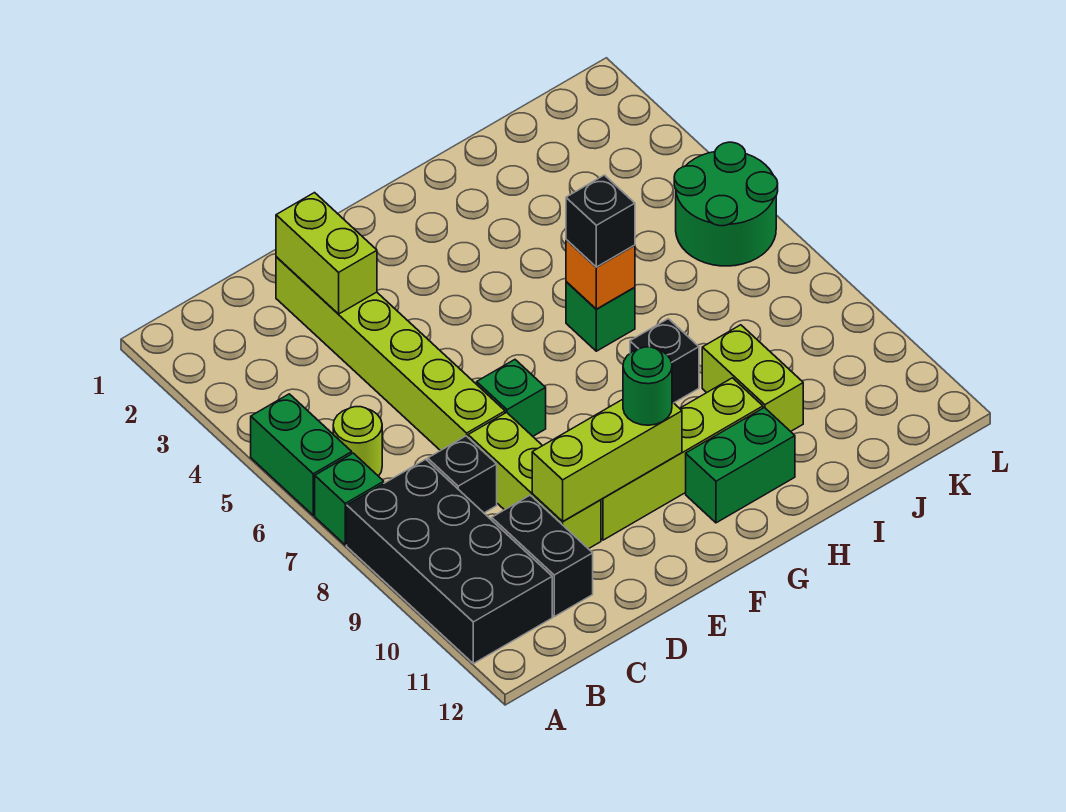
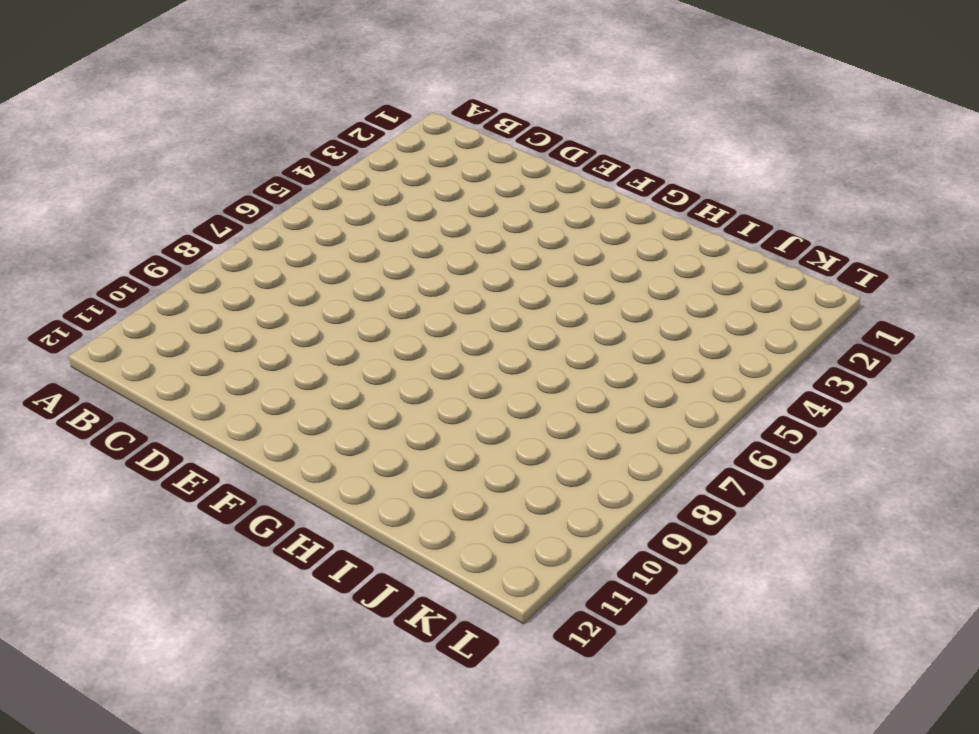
none -> green brick A5:A6 level 1
none -> green brick A7 level 1
none -> black brick A8:B11 level 1

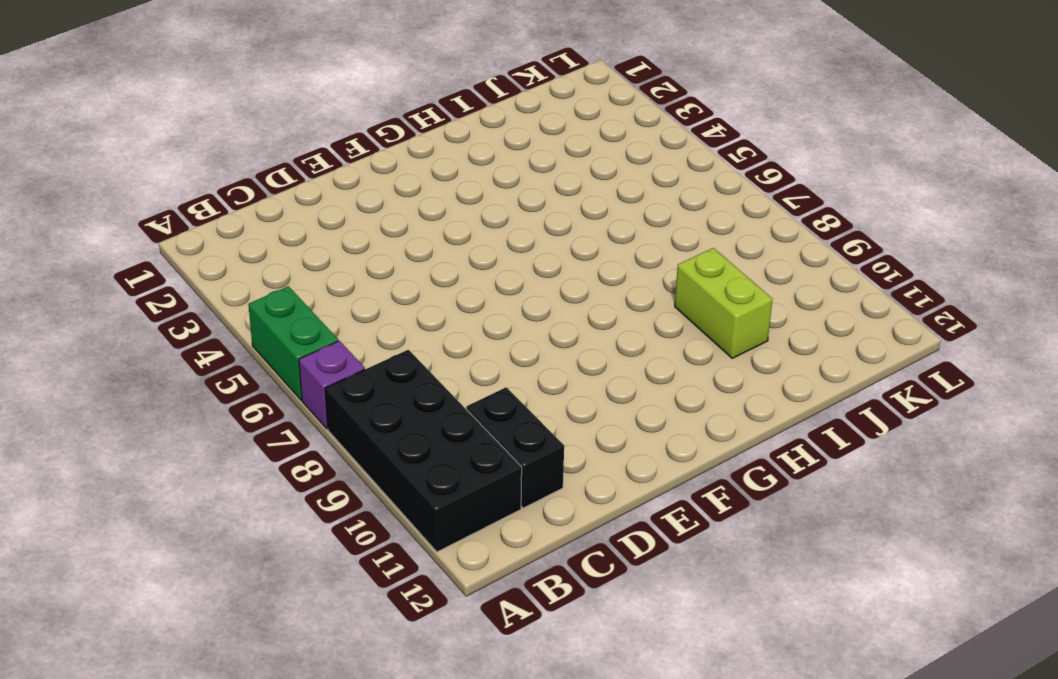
purple brick A7 level 1 -> green brick A7 level 1
none -> lime round brick B6 level 1
none -> black brick C8 level 1
none -> lime brick D2:D7 level 1

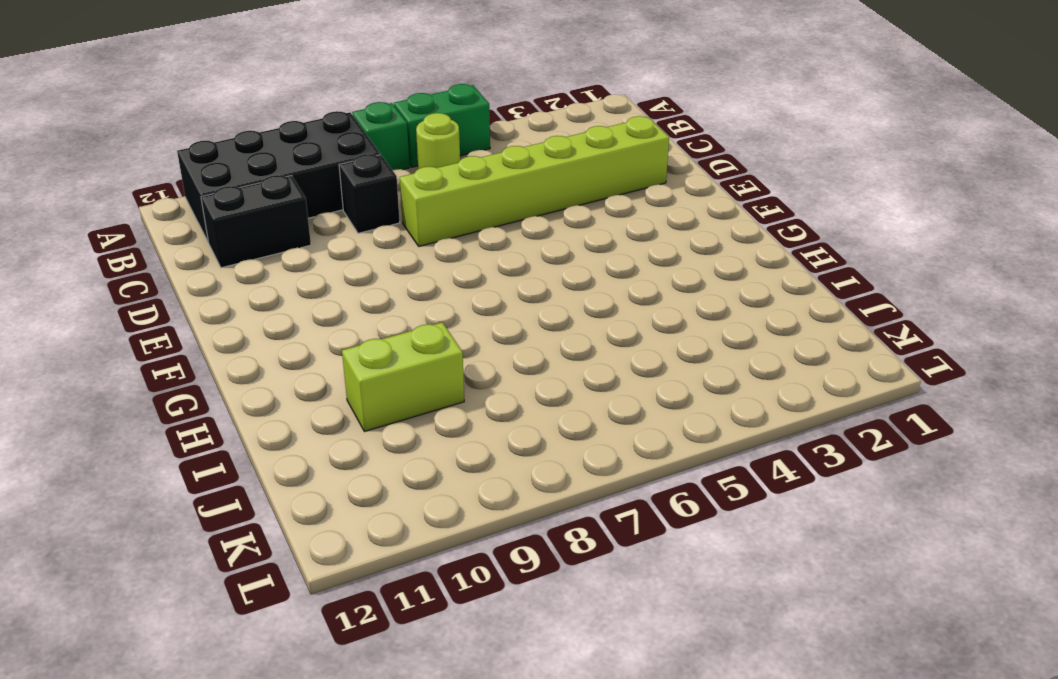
none -> lime brick D8:D10 level 1
none -> green brick E7 level 1
none -> lime brick E10:H10 level 1

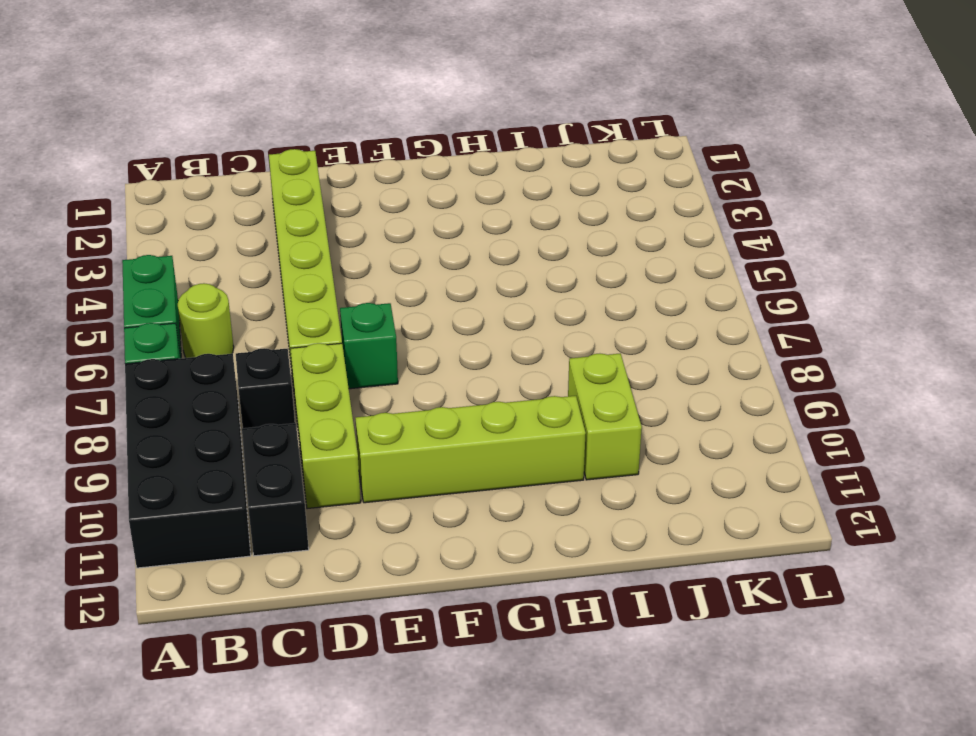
none -> green brick G11:H11 level 1
none -> green brick H6 level 1
none -> black brick H8 level 1

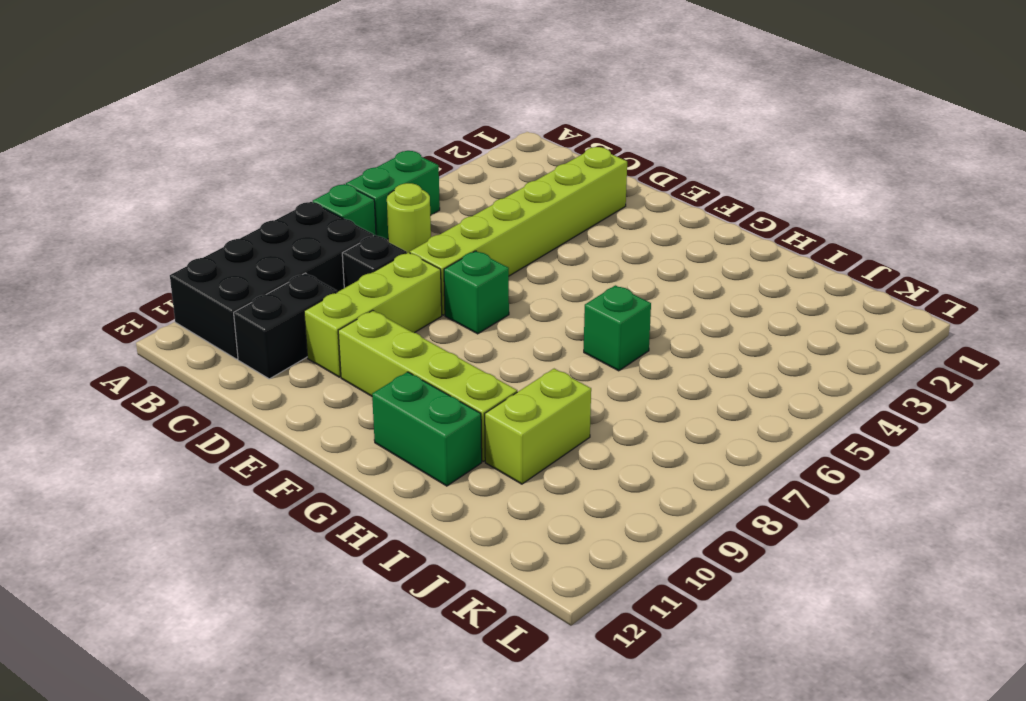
none -> black brick H8 level 1
none -> green round brick K5:L6 level 1
none -> lime brick D2:D3 level 2

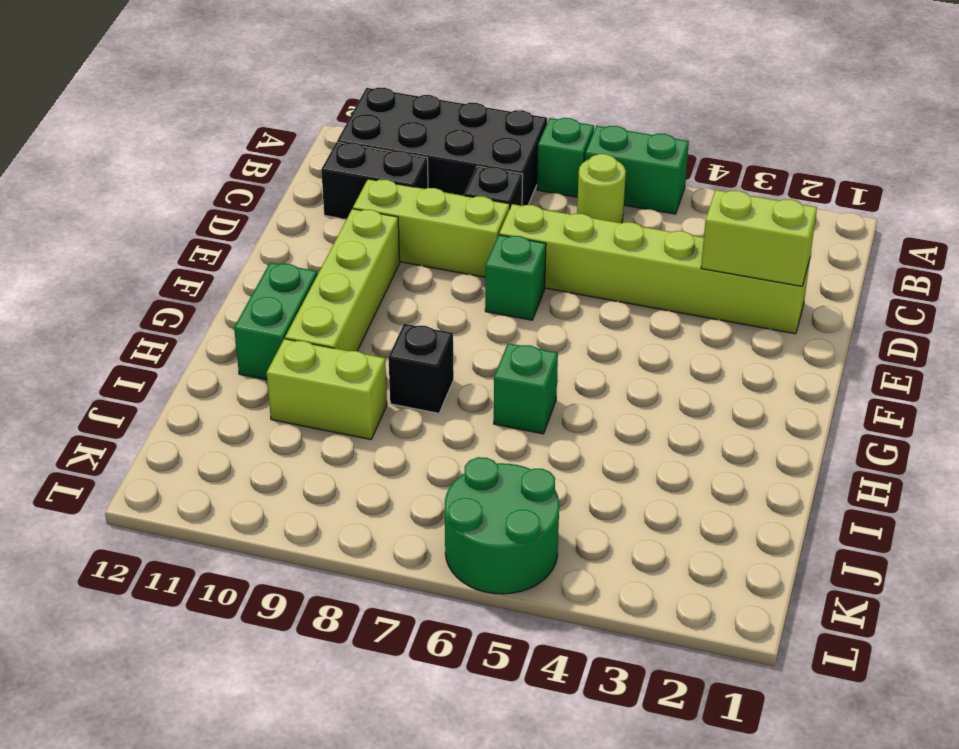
none -> lime brick D10:F10 level 2
none -> orange brick H6 level 2
none -> green round brick F10 level 3

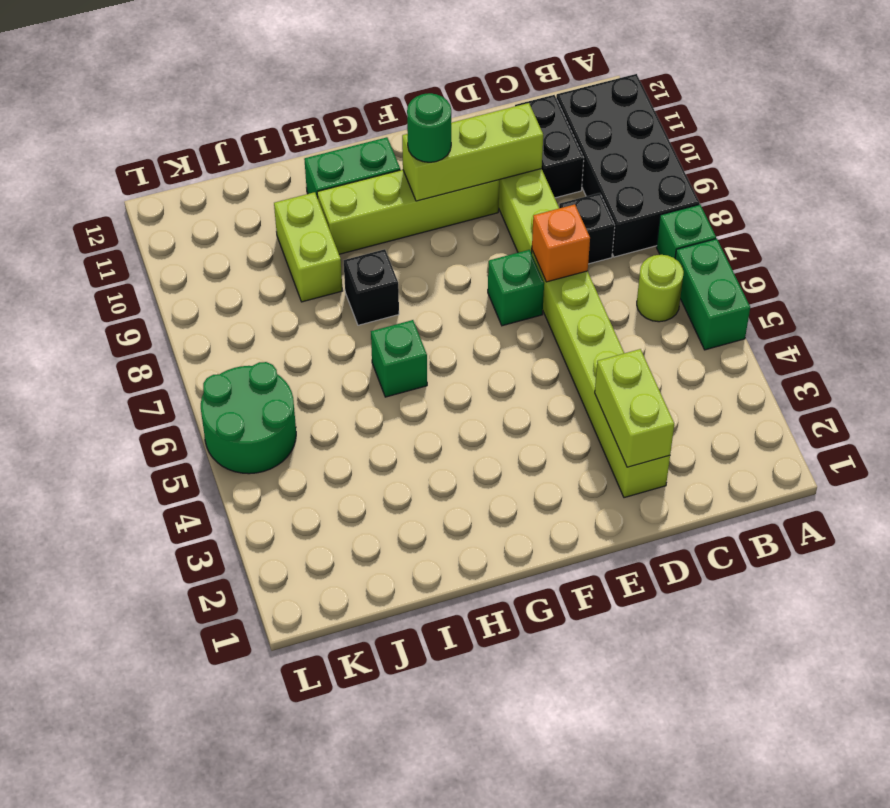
orange brick D7 level 2 -> orange brick H6 level 2
none -> black brick H6 level 3

